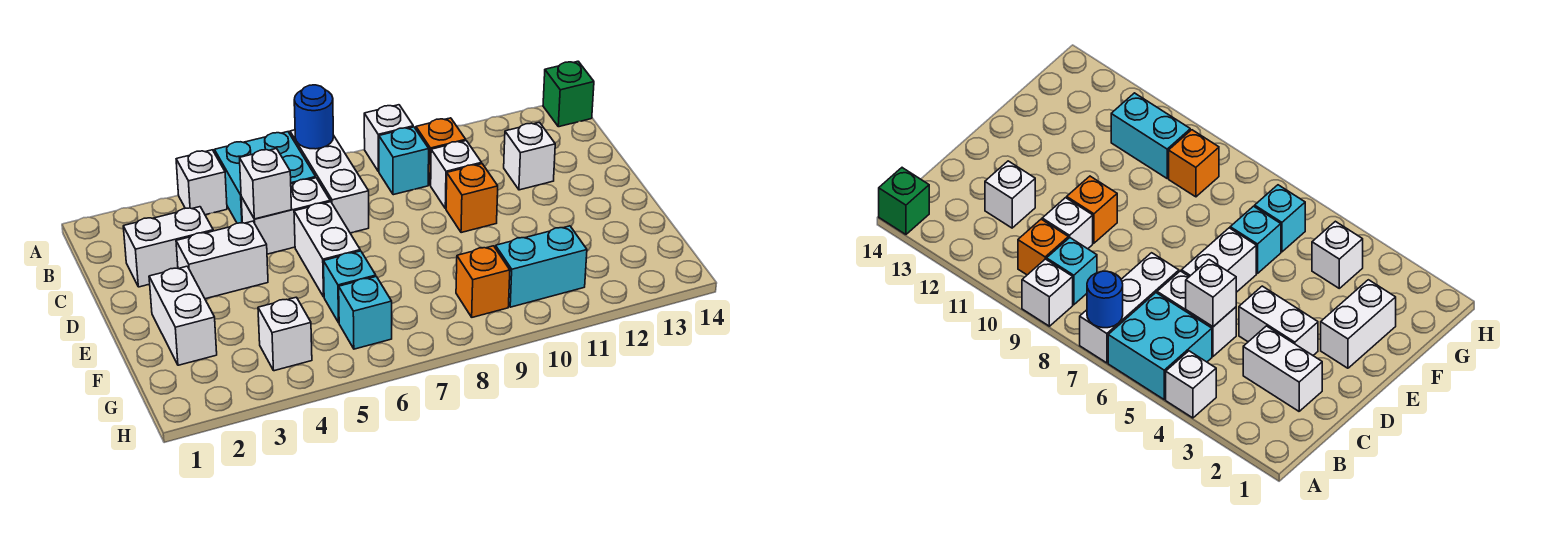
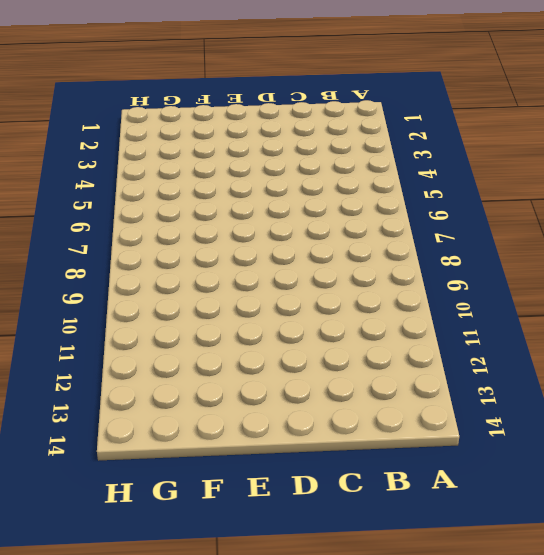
none -> white brick A4 level 1
none -> cyan brick A5:B6 level 1
none -> white brick A7:C7 level 1

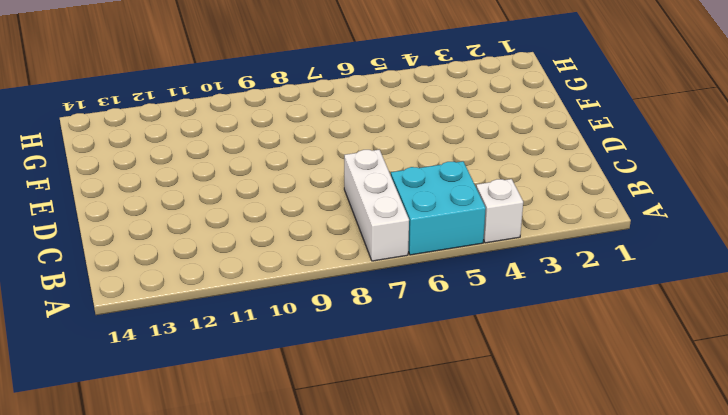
none -> white brick A9 level 1
none -> green brick A14 level 1
none -> cyan brick B9 level 1

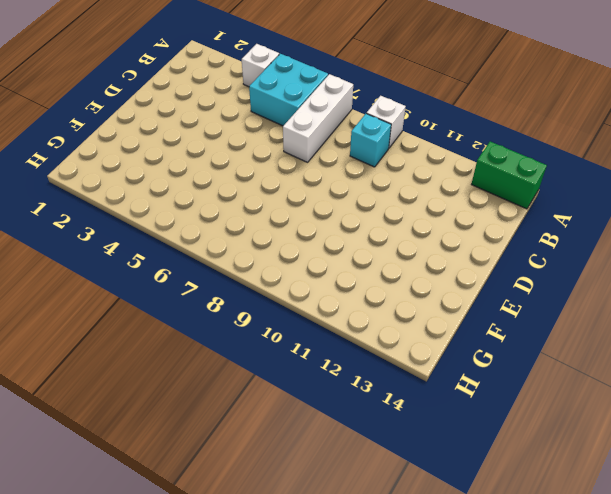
green brick A13:A14 level 1 -> green brick A14 level 1
none -> orange brick B10 level 1
none -> white brick C2:C3 level 1
none -> white brick C5:C6 level 1

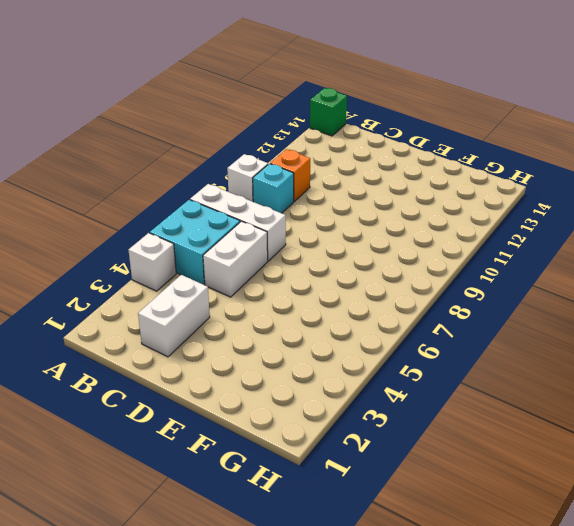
none -> white brick C10 level 1
none -> white brick C12 level 1
none -> white brick D3:D4 level 1

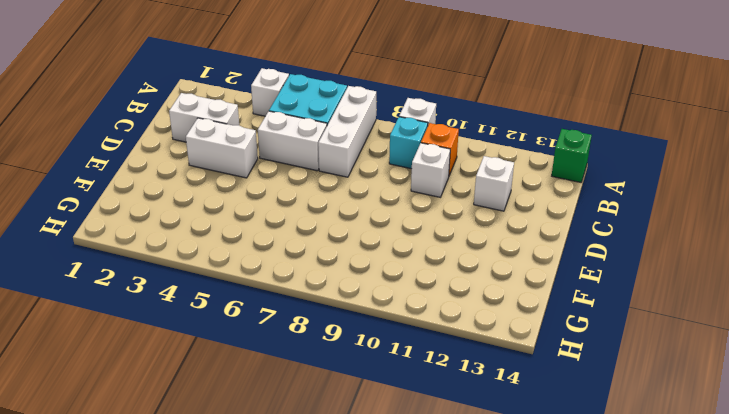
none -> white brick D6:E6 level 1
none -> orange brick D10 level 1
none -> white brick E2:F2 level 1

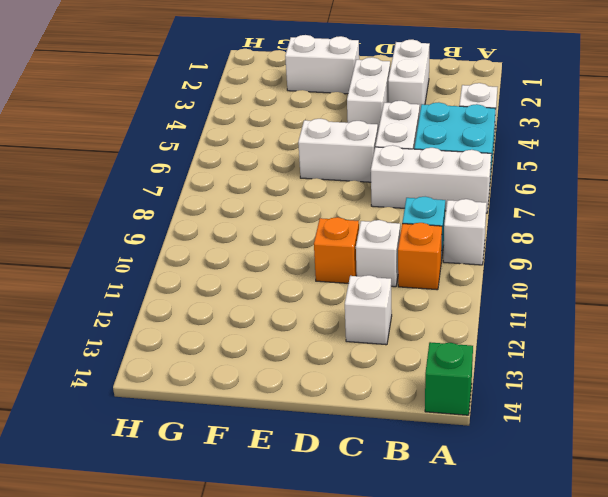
none -> cyan brick F6 level 1
none -> white brick G4 level 1
none -> cyan brick G6 level 1

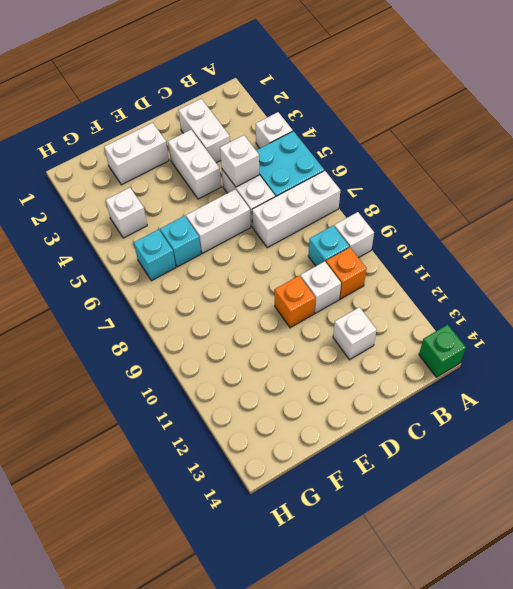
none -> orange brick G9 level 1
none -> cyan brick G10:G11 level 1
none -> blue round brick A7 level 2

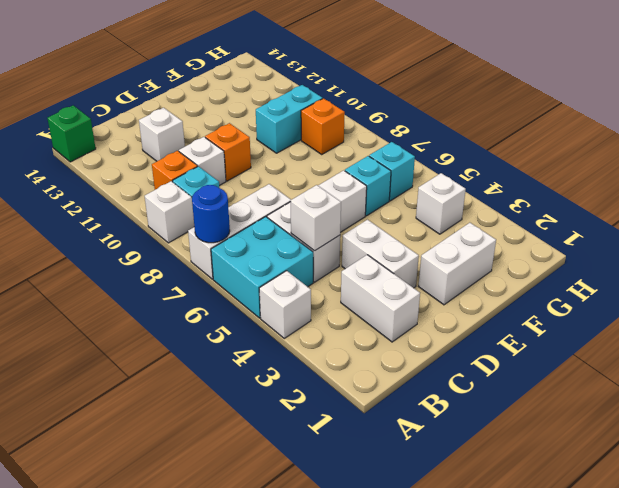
cyan brick F10:G10 level 1 -> cyan brick G10:G11 level 1

